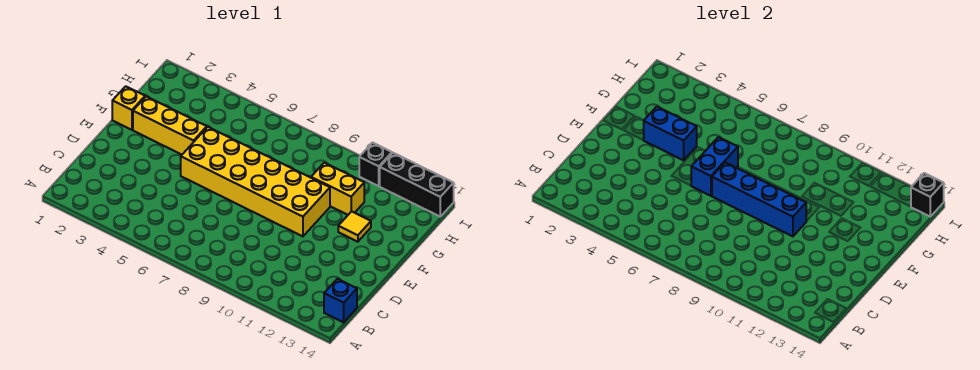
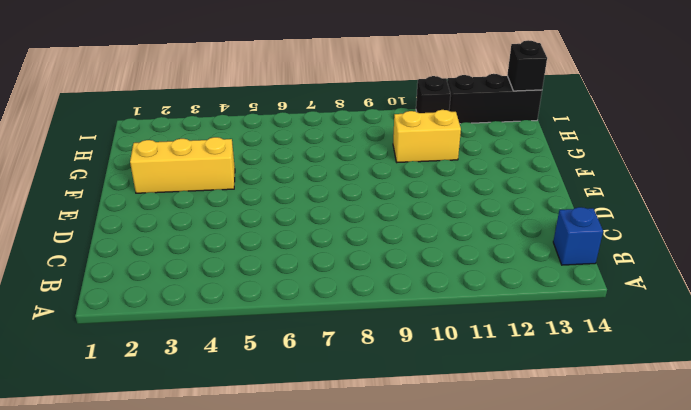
none -> yellow brick E5:F10 level 1
none -> yellow brick F1 level 1
none -> yellow tile F12 level 1

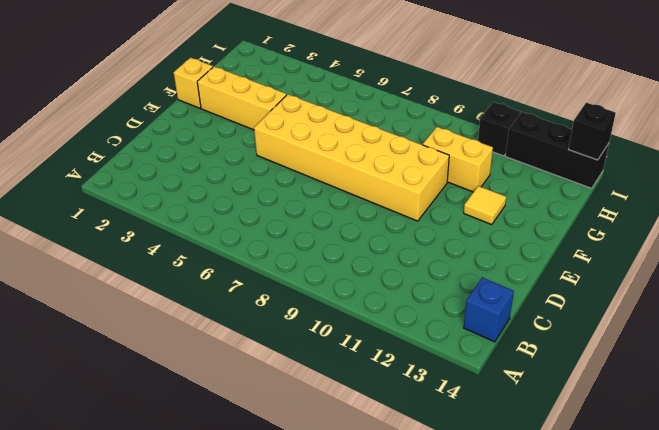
none -> blue brick E6:F6 level 2
none -> blue brick E7:E10 level 2
none -> blue brick F3:F4 level 2

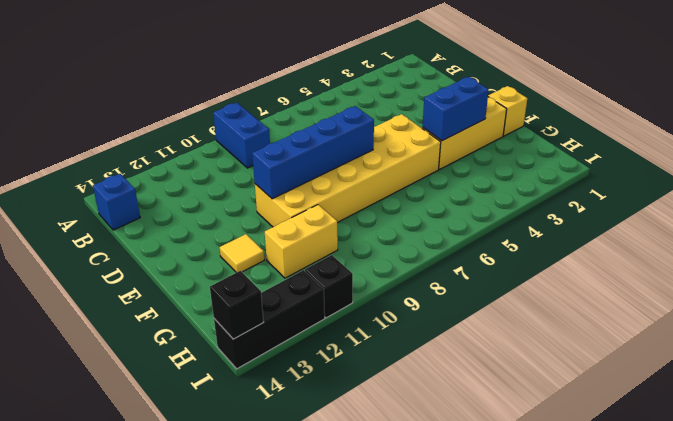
blue brick A9:B9 level 1 -> blue brick E6:F6 level 2

